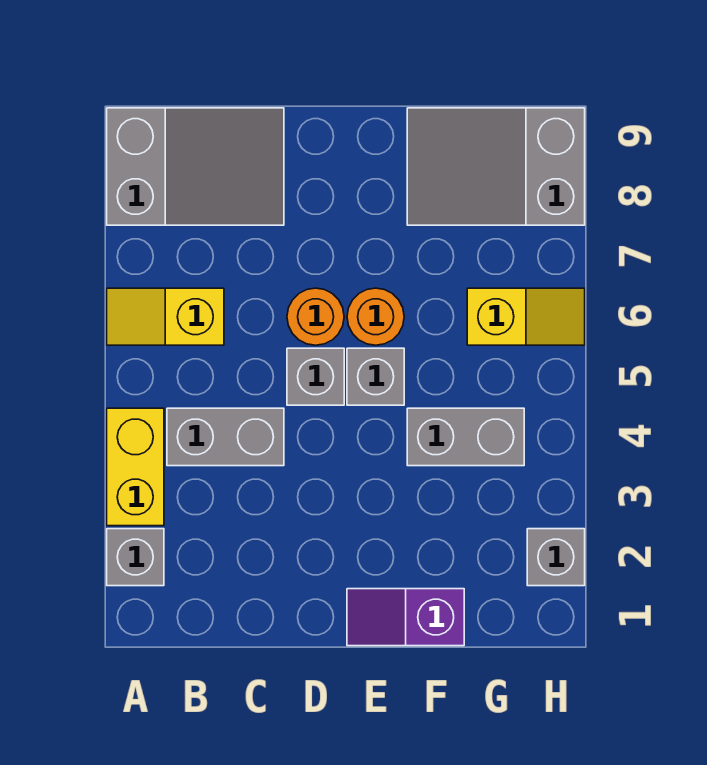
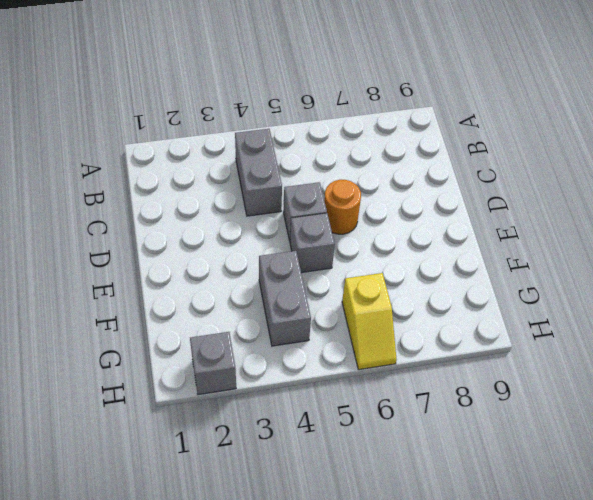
none -> grey brick A2 level 1
none -> yellow brick A3:A4 level 1
none -> yellow slope A6:B6 level 1 top B

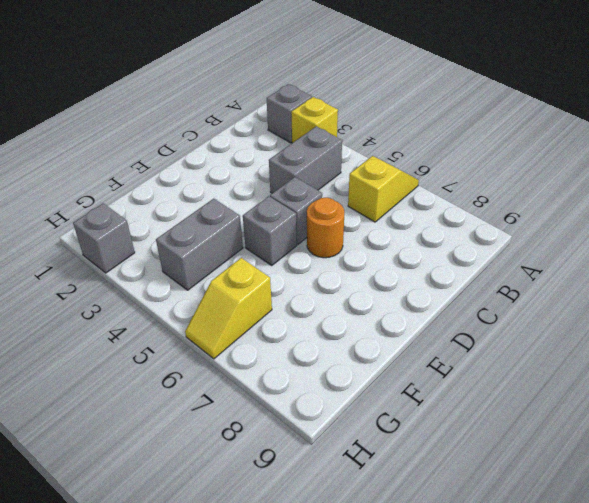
yellow brick A3 level 1 -> yellow brick A3:A4 level 1
none -> grey slope A8:C9 level 1 top A
none -> purple slope E1:F1 level 1 top F
none -> orange round brick E6 level 1

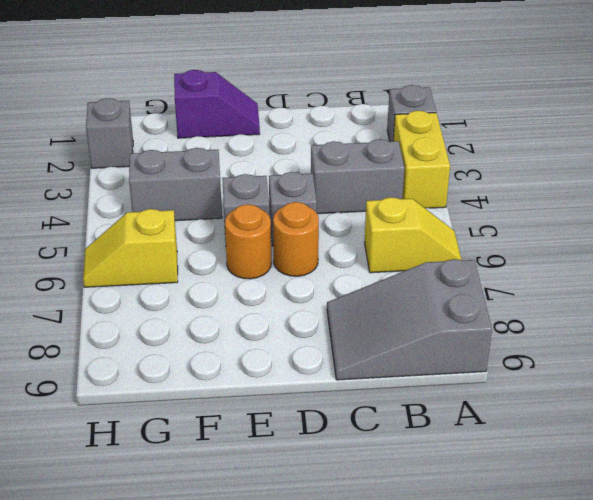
none -> grey slope F8:H9 level 1 top H

